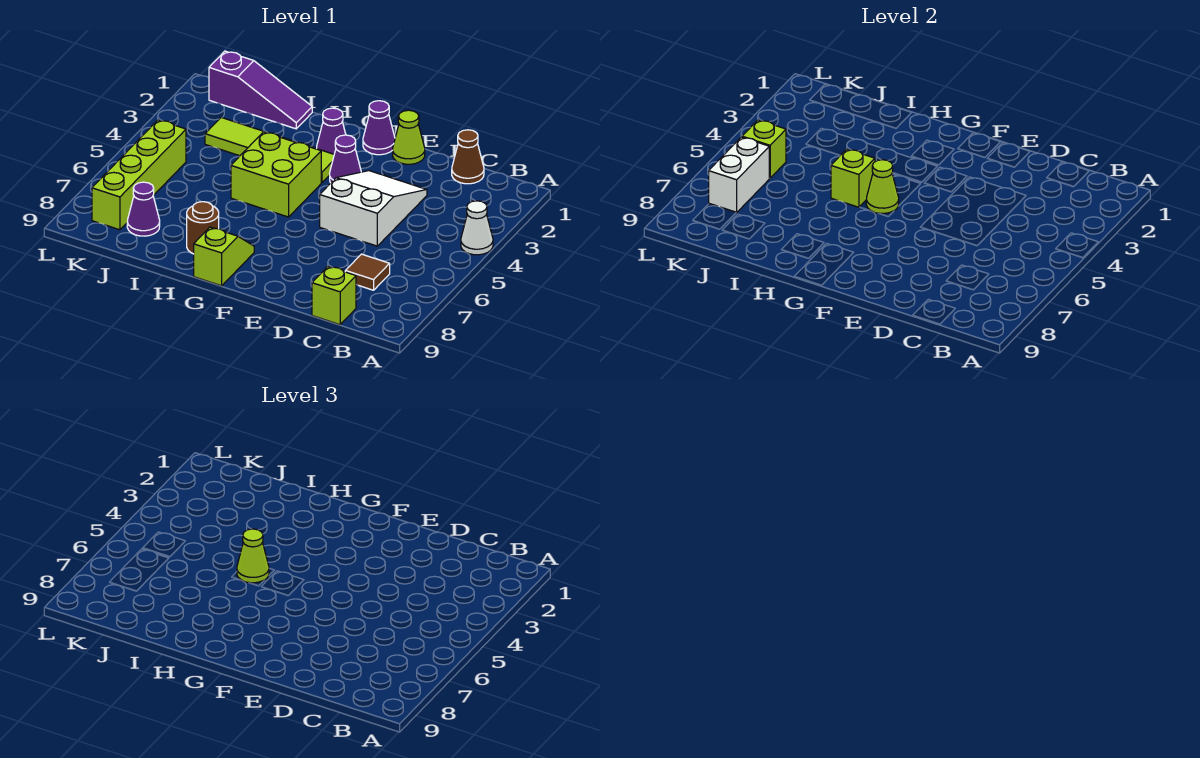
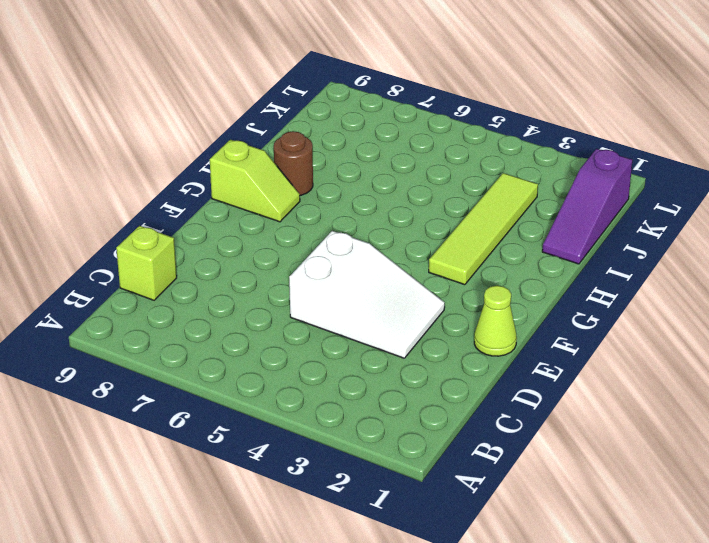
none -> white cone A4 level 1
none -> brown cone C1 level 1
none -> brown tile C7 level 1

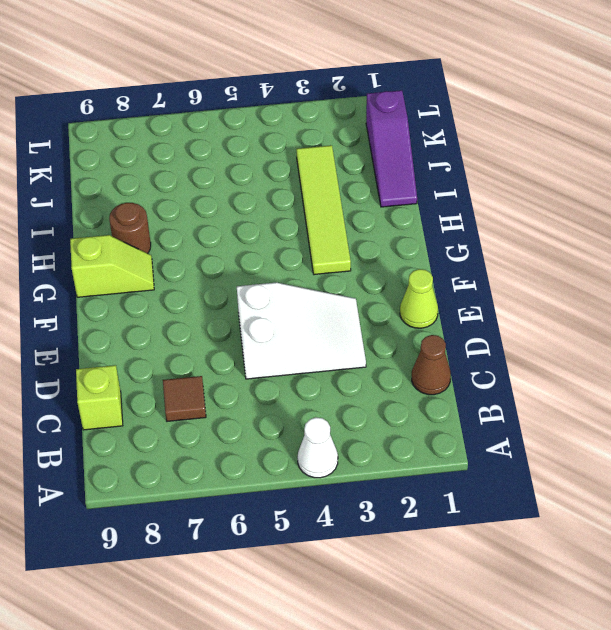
none -> purple cone F1 level 1
none -> purple cone F3 level 1
none -> purple cone G2 level 1

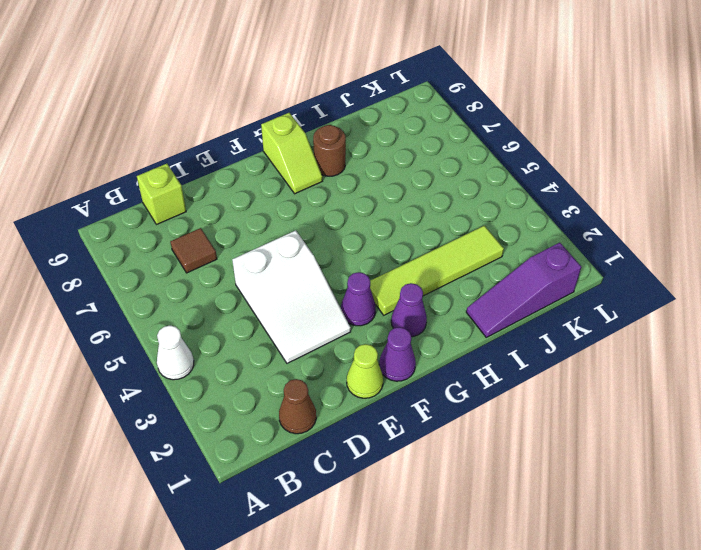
none -> lime brick G4:H5 level 1
none -> purple cone J8 level 1
none -> lime brick K5:K8 level 1

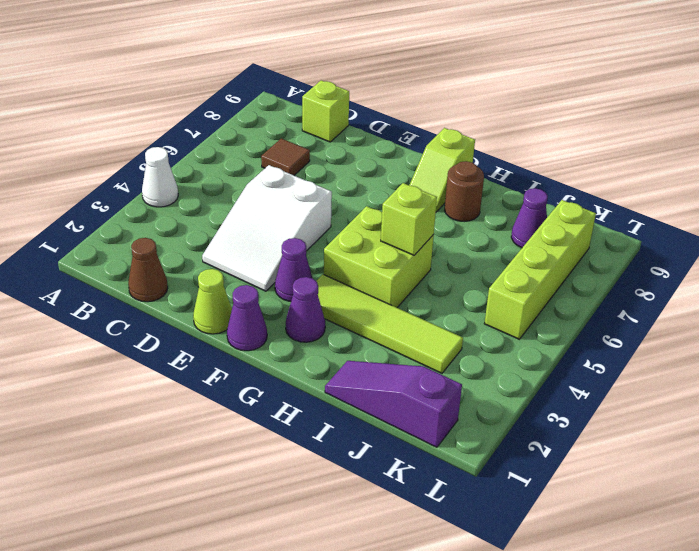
none -> lime cone G5 level 2
none -> lime brick K5 level 2
none -> white brick K6:K7 level 2

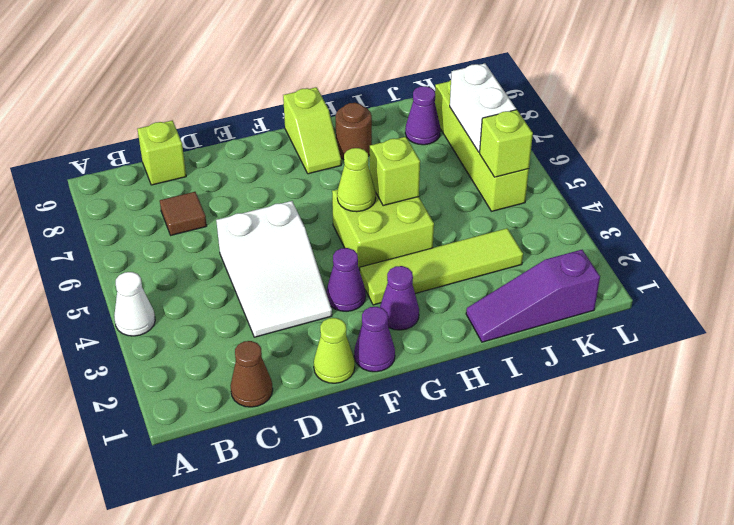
none -> lime cone H5 level 3

